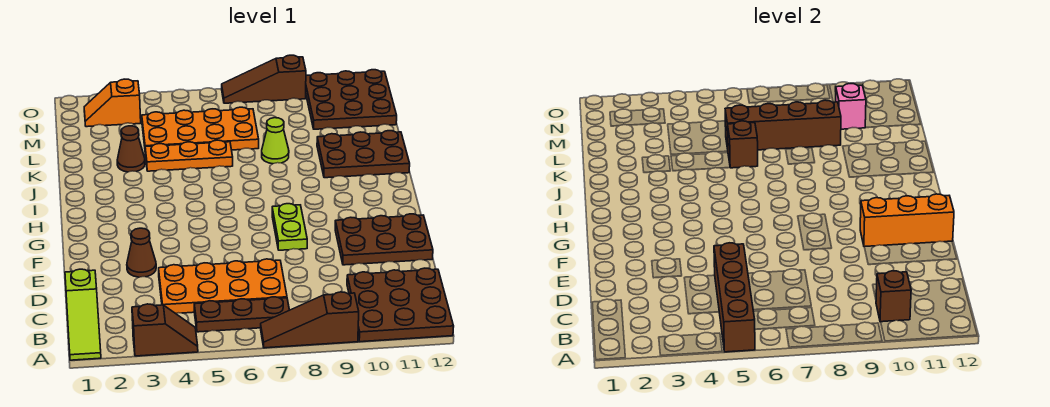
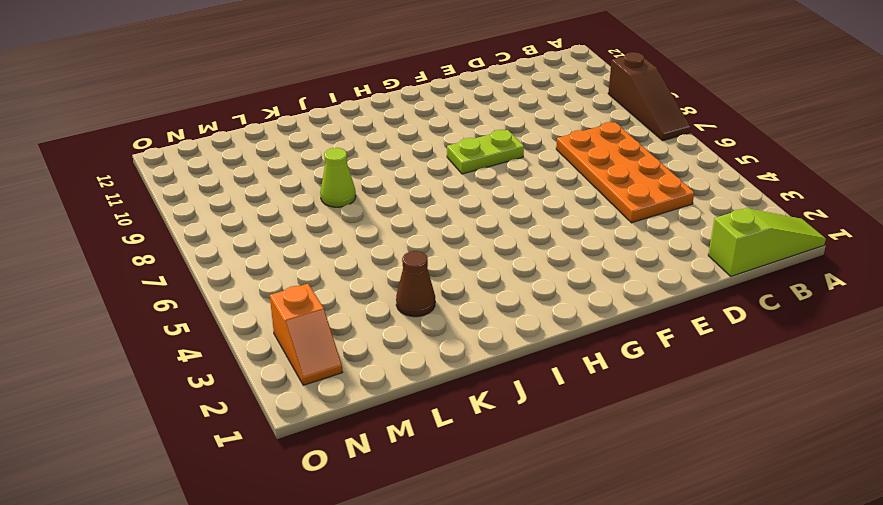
none -> brown slope A3:A4 level 1 top 3
none -> brown plate A10:C12 level 1
none -> brown plate B5:B7 level 1

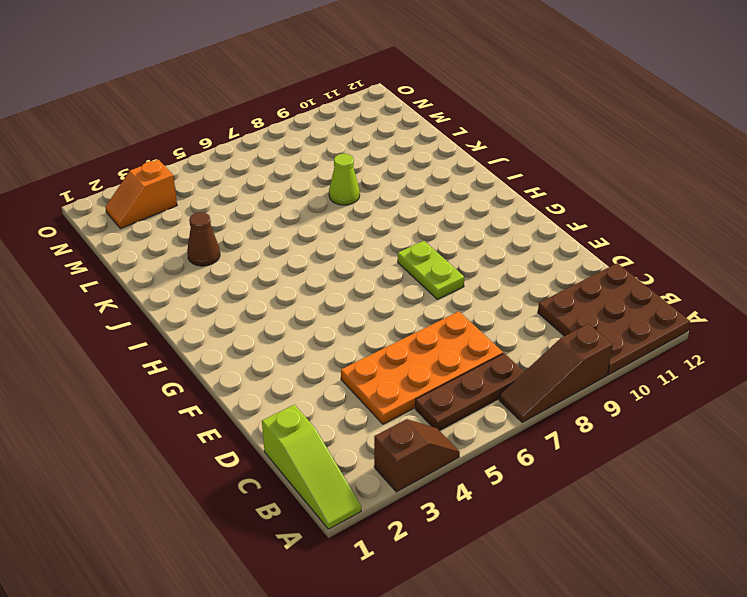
none -> brown cone E3 level 1
none -> brown plate E10:F12 level 1
none -> brown plate J10:K12 level 1

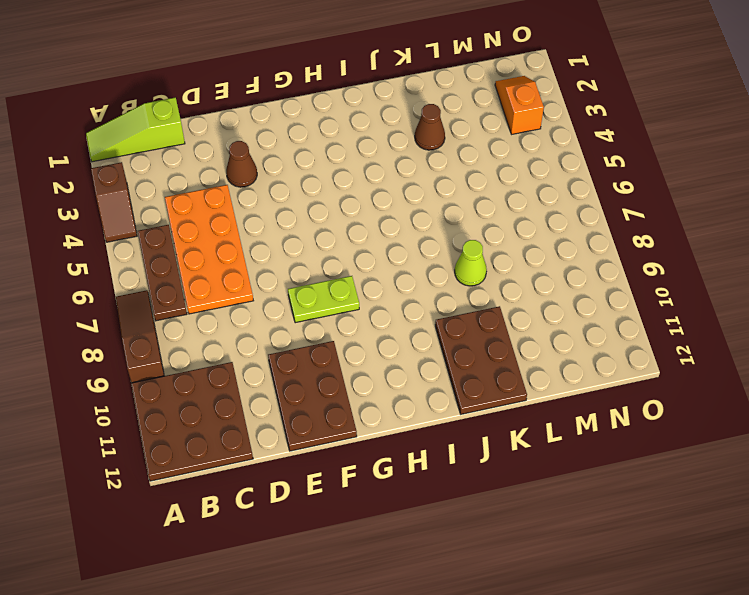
none -> orange plate K4:K6 level 1
none -> orange plate L4:M7 level 1
none -> brown plate M10:O12 level 1

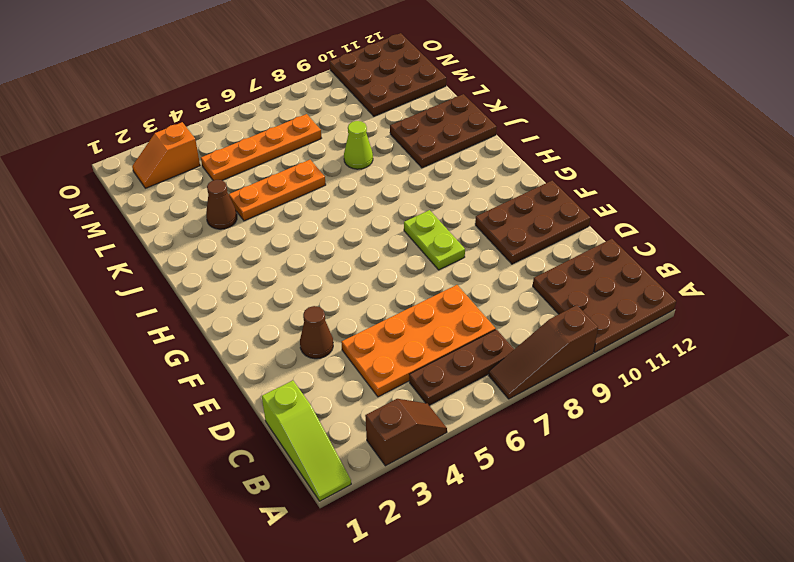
orange plate M4:M7 level 1 -> orange plate L4:M7 level 1
none -> brown slope O7:O9 level 1 top 9
none -> brown brick A5:D5 level 2
none -> brown brick B10 level 2

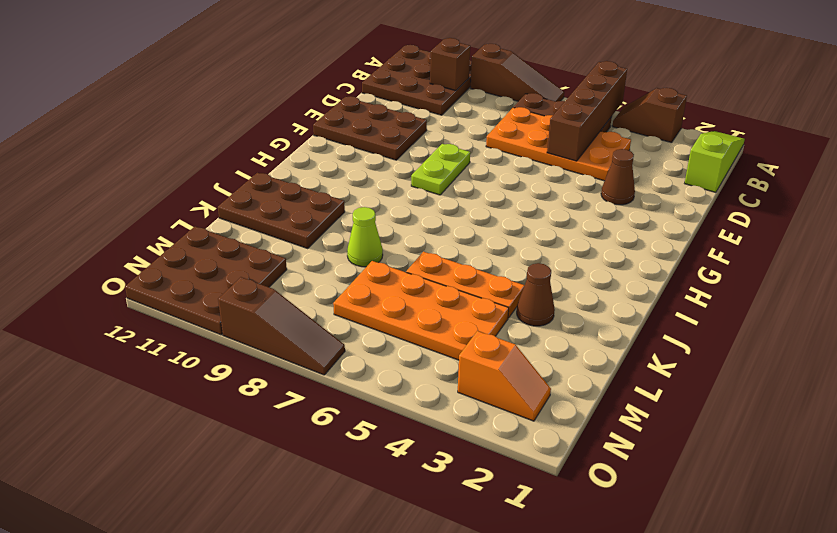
none -> orange brick F10:F12 level 2
none -> brown brick K6 level 2
none -> brown brick L6:L9 level 2

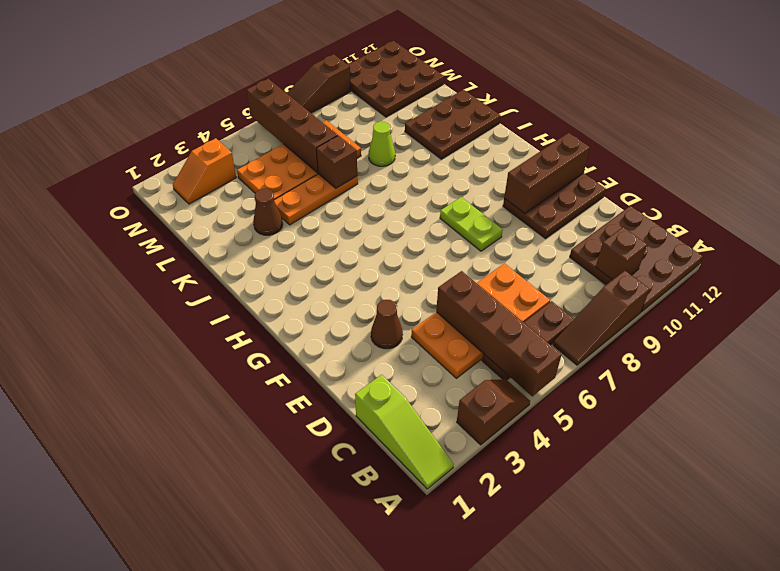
brown brick F10:F12 level 2 -> orange brick F10:F12 level 2
brown brick L6:O6 level 2 -> brown brick L6:L9 level 2
none -> pink brick M10 level 2

